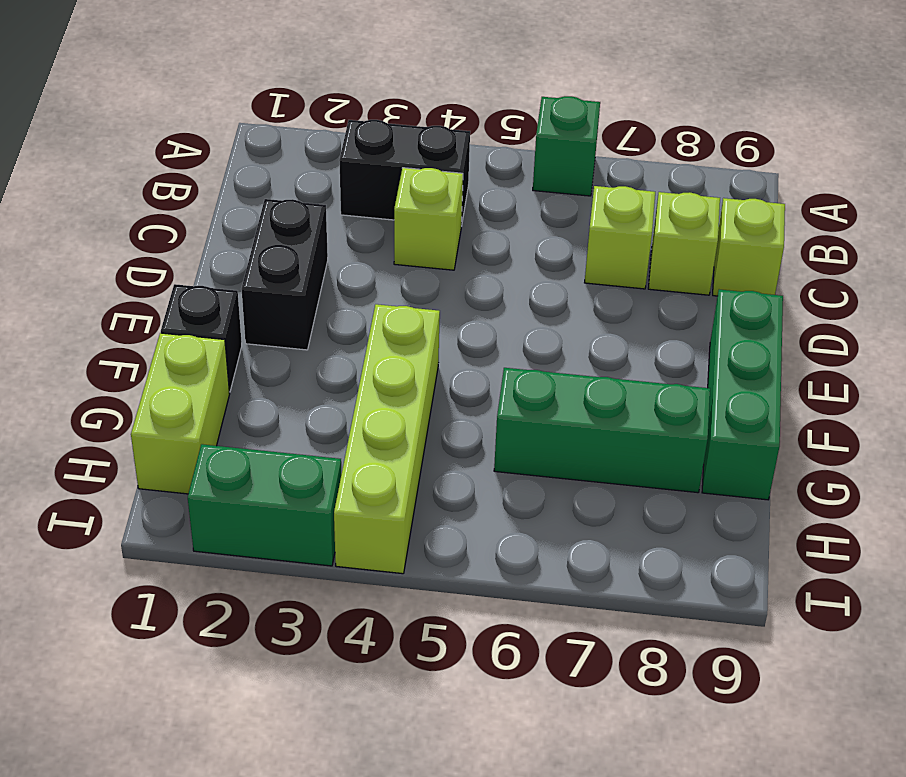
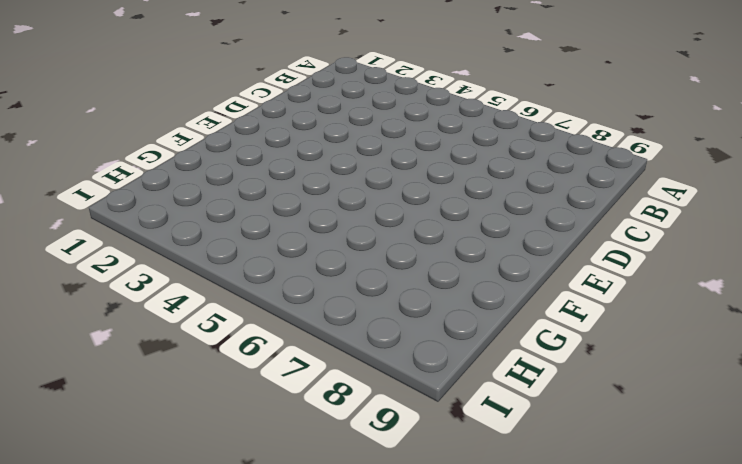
none -> green brick A6 level 1
none -> black brick B3:B4 level 1
none -> lime brick C4 level 1

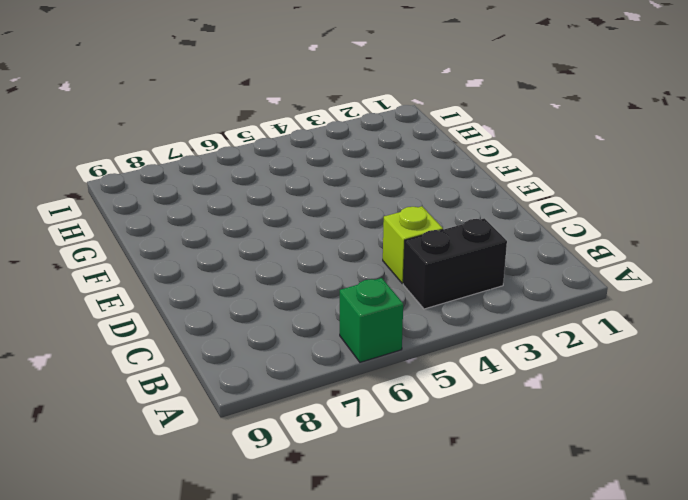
none -> lime brick C7 level 1
none -> lime brick C8 level 1
none -> lime brick C9 level 1

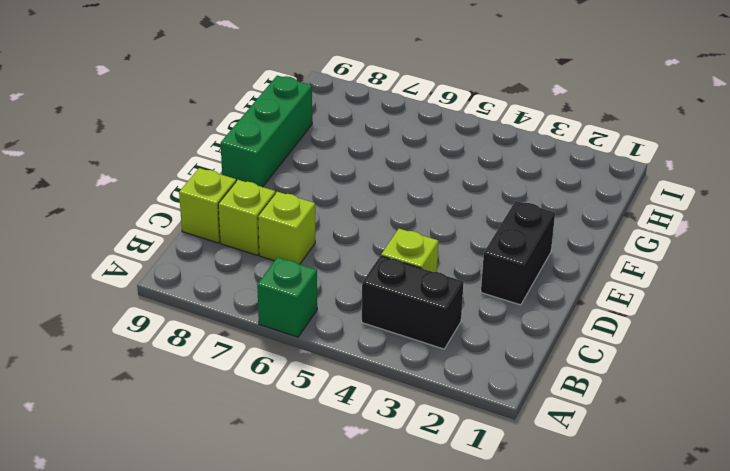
none -> black brick F1 level 1
none -> lime brick F4:I4 level 1
none -> lime brick G1:H1 level 1

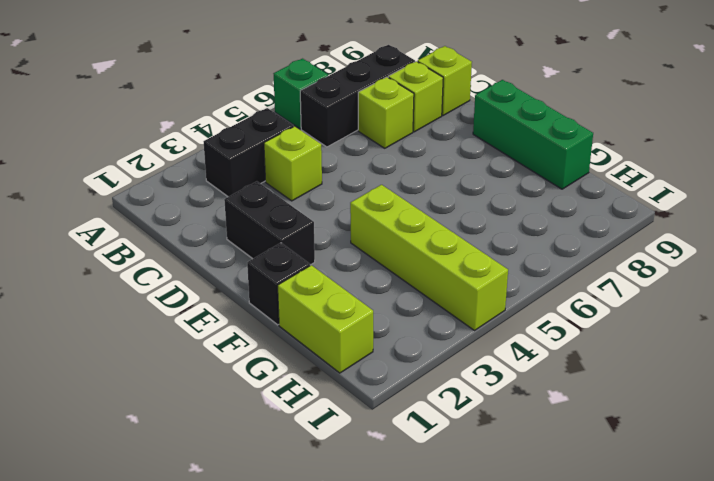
black brick B6:B8 level 1 -> none
none -> green brick G6:G8 level 1
none -> green brick I2:I3 level 1

